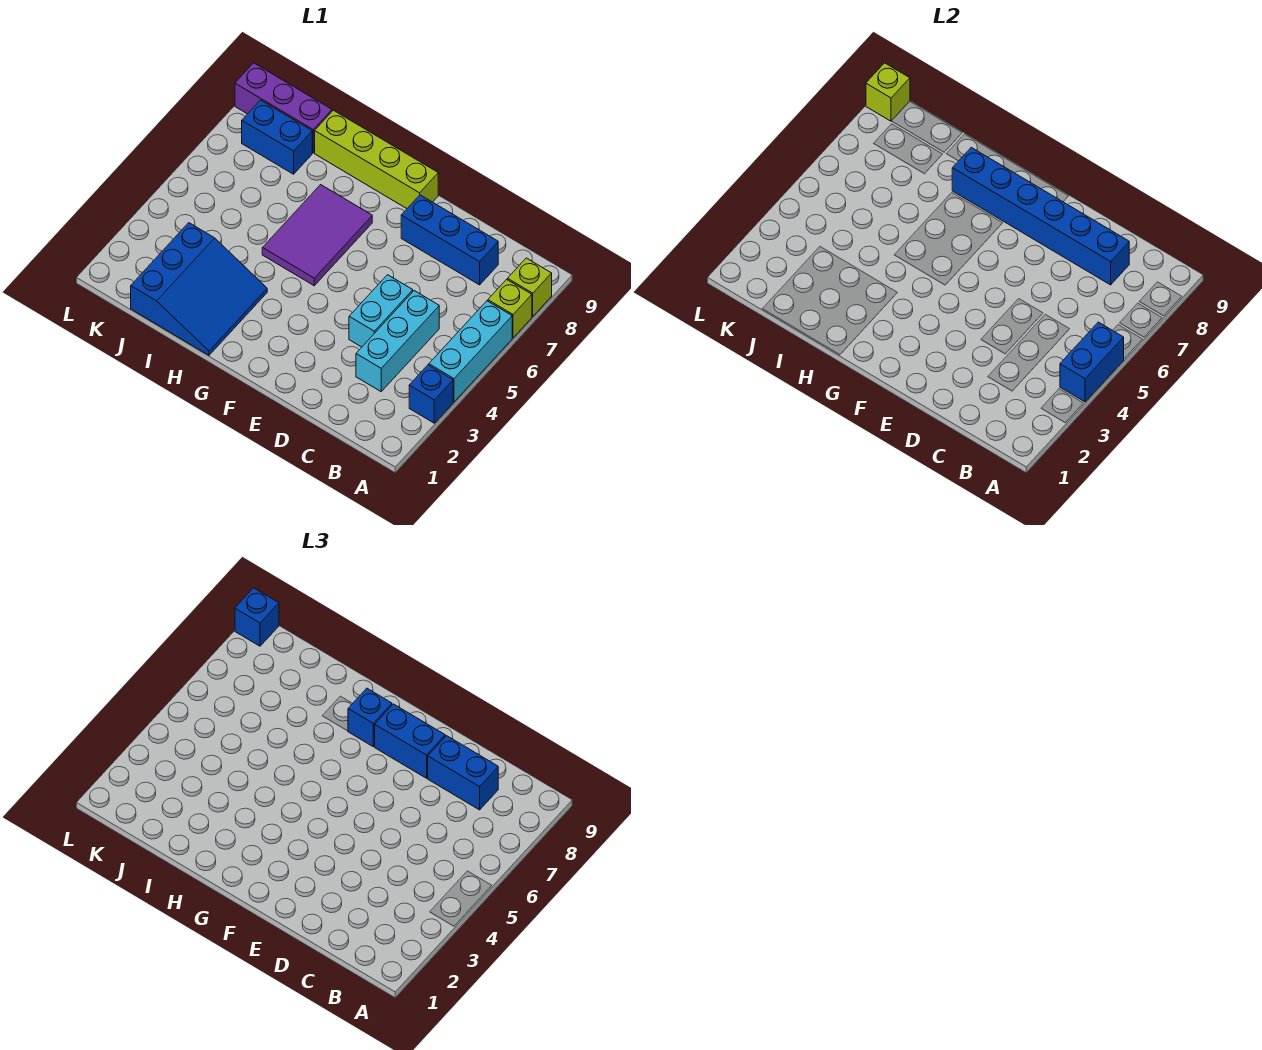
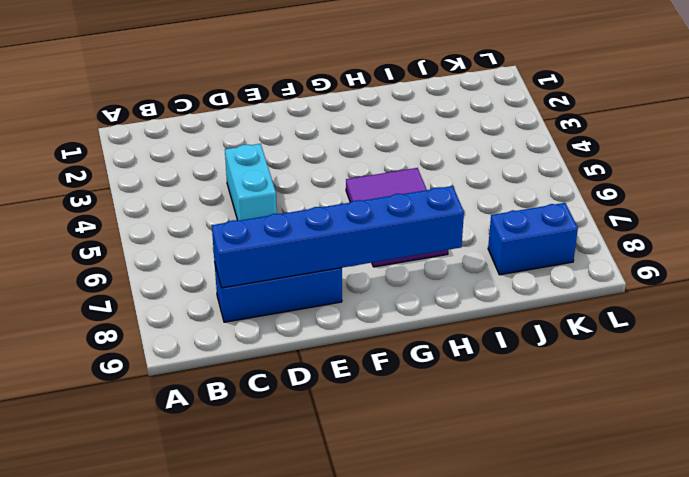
none -> blue brick A3 level 1
none -> cyan brick A4:A6 level 1
none -> lime brick A7 level 1

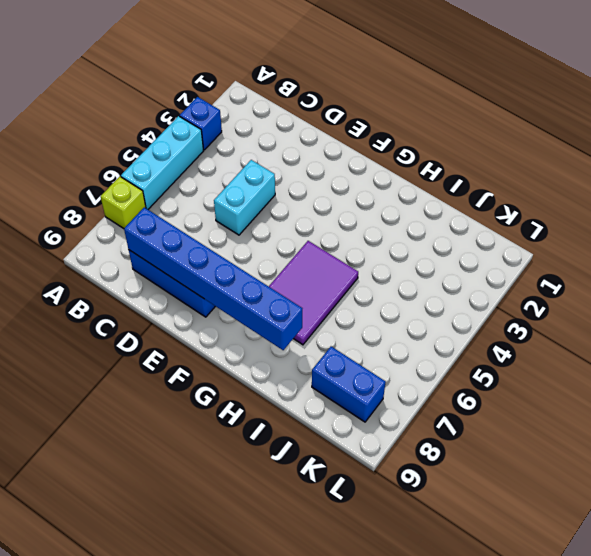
none -> lime brick A8 level 1
none -> cyan brick C3:C5 level 1
none -> lime brick F9:I9 level 1

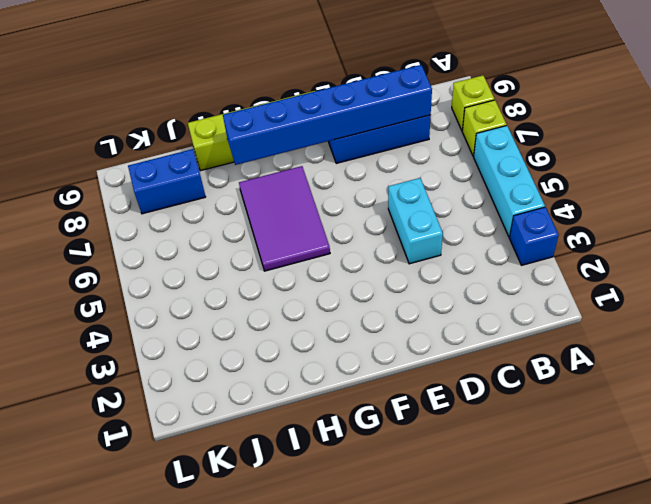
none -> cyan brick C3:C5 level 1
none -> blue slope H1:J3 level 1 top J
none -> purple brick J9:L9 level 1

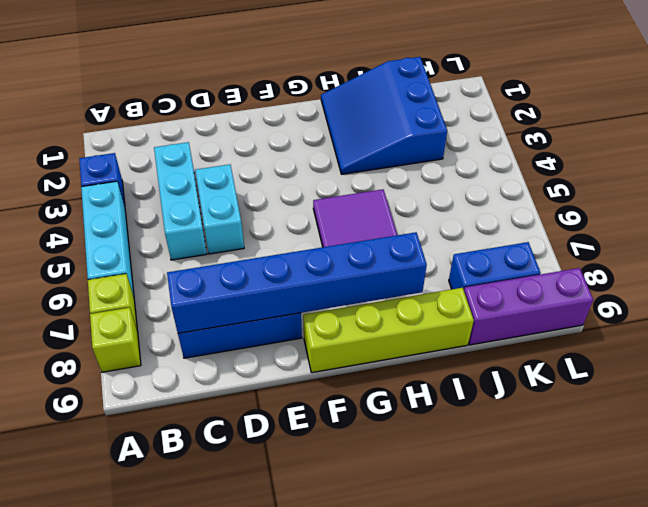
none -> blue brick A4:A5 level 2
none -> lime brick L9 level 2
none -> blue brick C8:D8 level 3

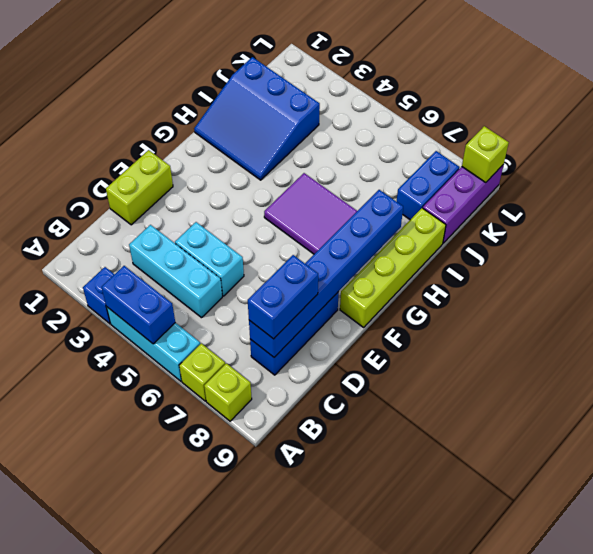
lime brick D1:E1 level 1 -> none
none -> blue brick E8:F8 level 3
none -> blue brick G8 level 3
none -> blue brick L9 level 3

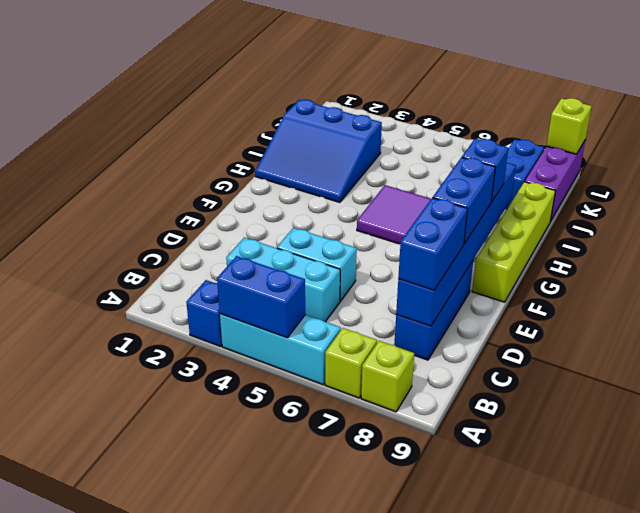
none -> blue brick L9 level 3

